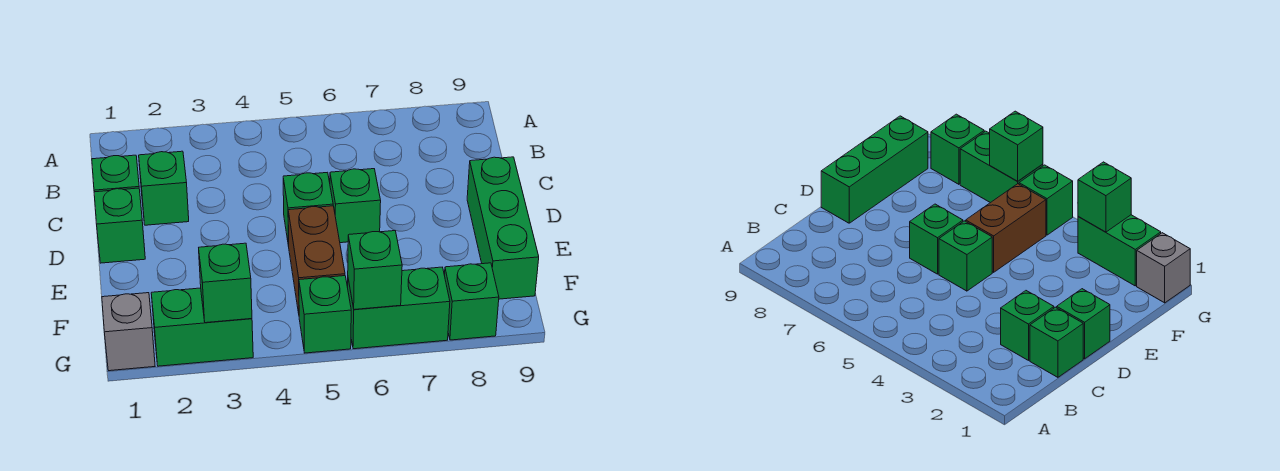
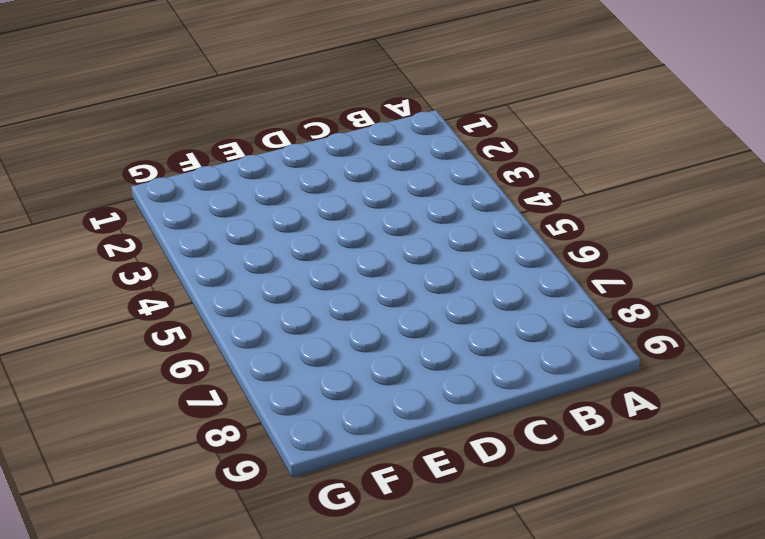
none -> green brick C1 level 1
none -> green brick C2 level 1
none -> green brick D1 level 1

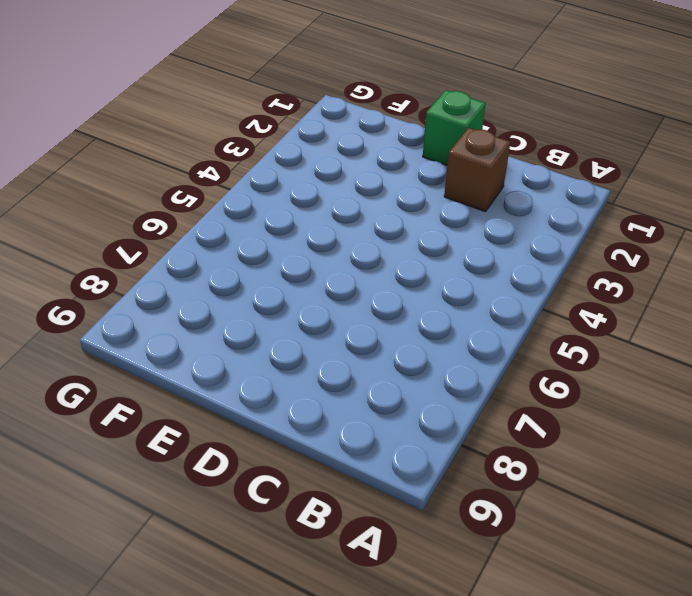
brown brick C2 level 1 -> green brick C2 level 1
none -> green brick C1 level 1
none -> green brick D5 level 1
none -> green brick D6 level 1

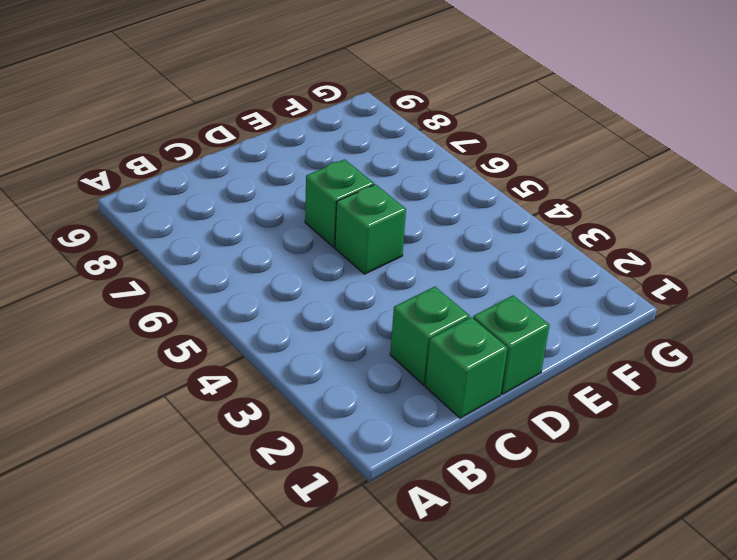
none -> green brick D9:F9 level 1
none -> brown brick E5:F5 level 1
none -> grey brick G1 level 1

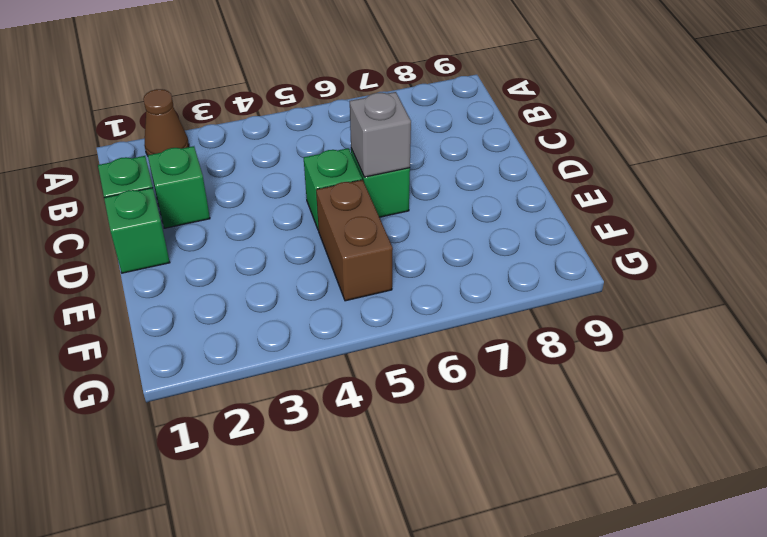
brown cone A2 level 1 -> none
grey brick D6 level 2 -> grey brick G1 level 1
none -> green brick D9:F9 level 1
none -> green brick G2:G3 level 1
none -> green brick G5 level 1

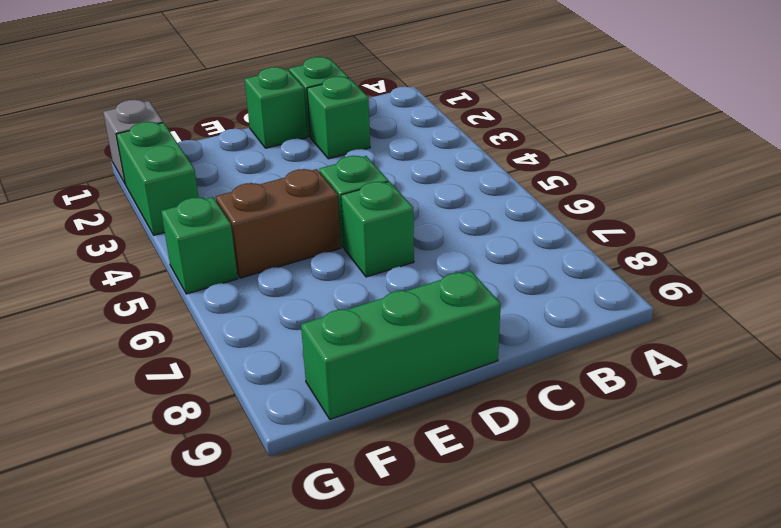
none -> green brick G6:G7 level 1
none -> green brick G8 level 1
none -> green brick G3 level 2

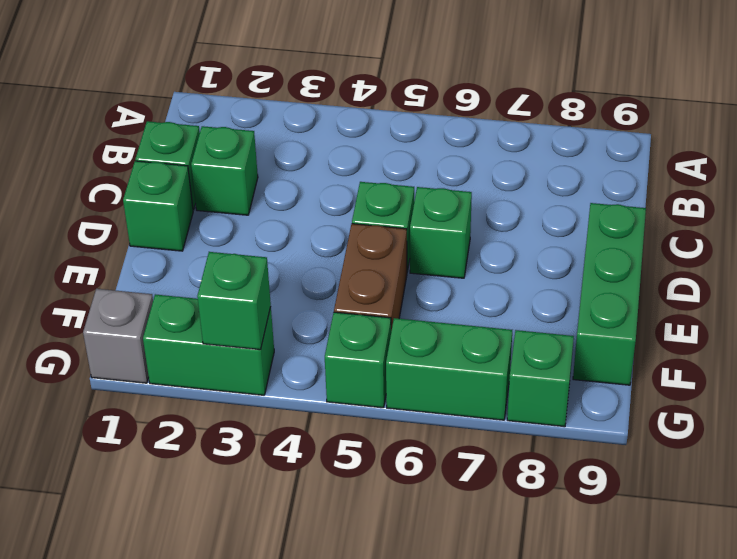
none -> green brick G6 level 2

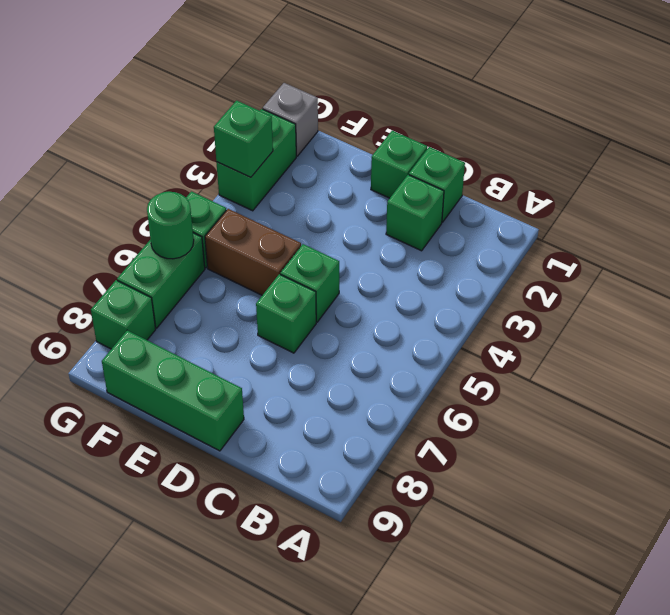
green round brick G6 level 2 -> green brick G6 level 2

